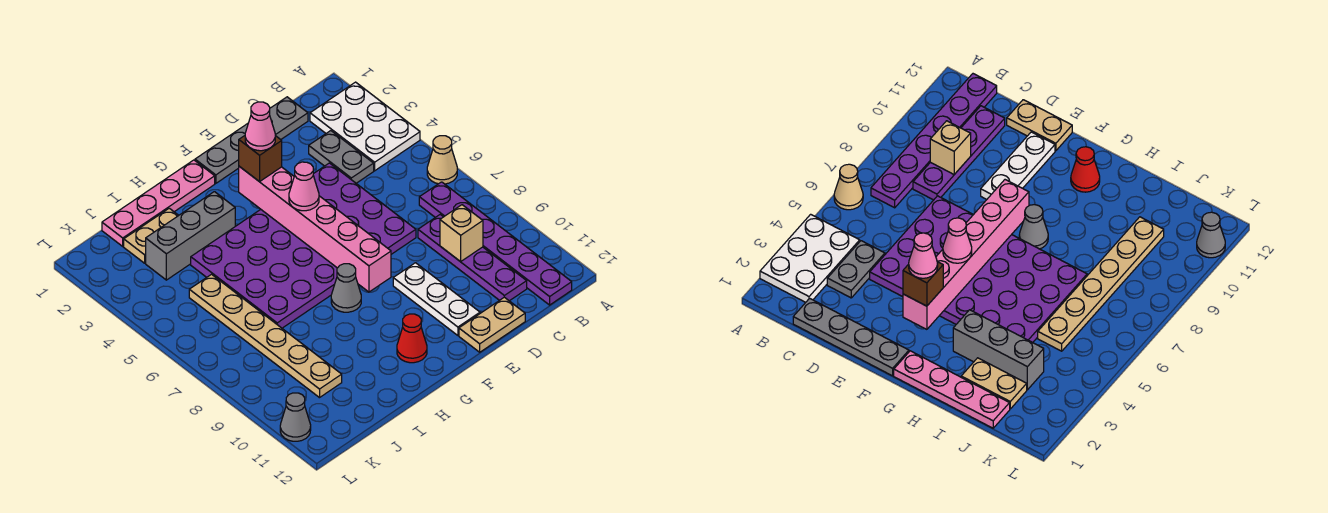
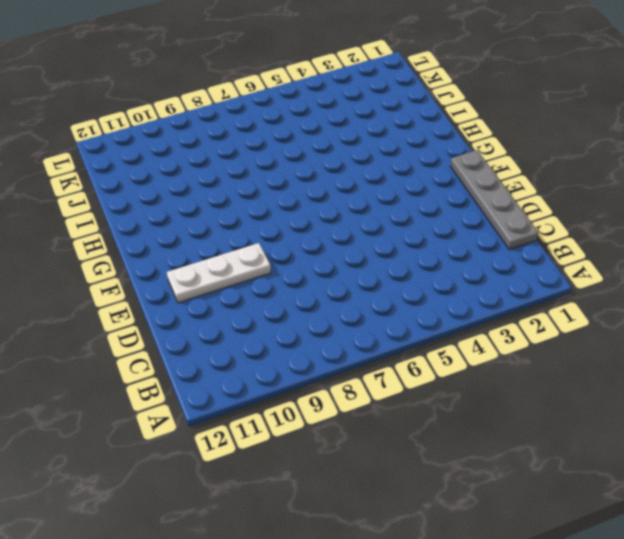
none -> white plate A2:B4 level 1
none -> tan cone A6 level 1
none -> purple plate B7:B12 level 1

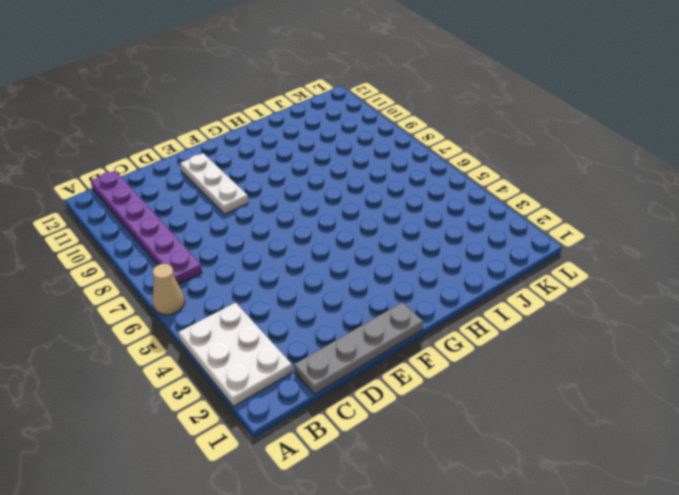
none -> grey plate C3:C4 level 1
none -> purple plate C8:C11 level 1
none -> purple plate D4:I7 level 1

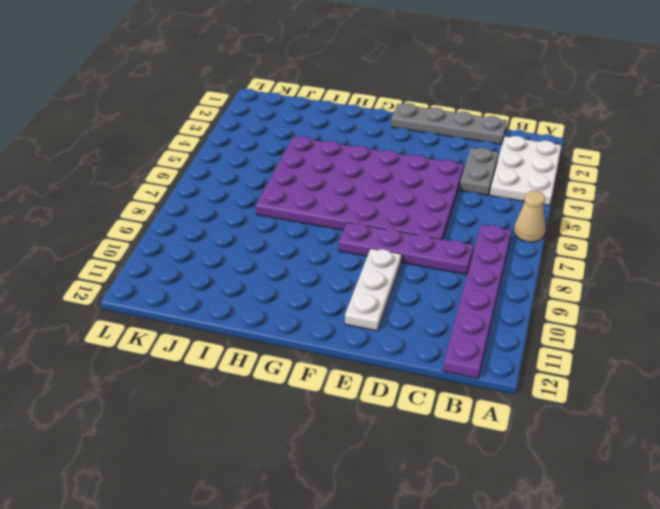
purple plate C8:F8 level 1 -> purple plate C8:C11 level 1
none -> tan plate D12:E12 level 1
none -> pink plate G1:J1 level 1
none -> grey cone G8 level 1

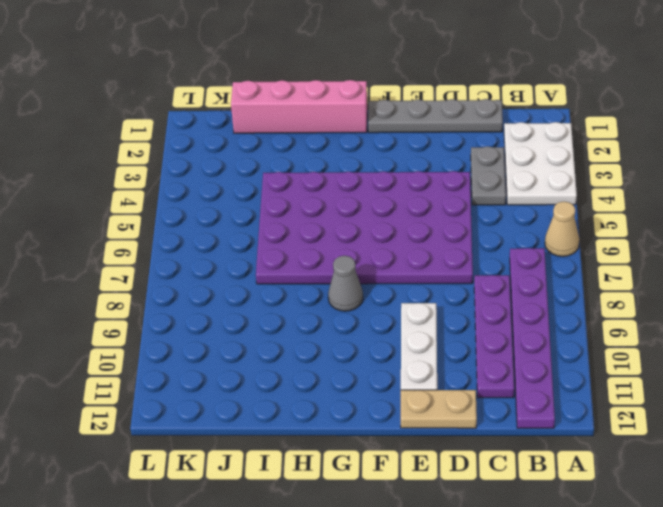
pink brick G1:J1 level 1 -> pink plate G1:J1 level 1
none -> red cone G11 level 1
none -> grey brick H3:J3 level 1
none -> tan plate I2:J2 level 1

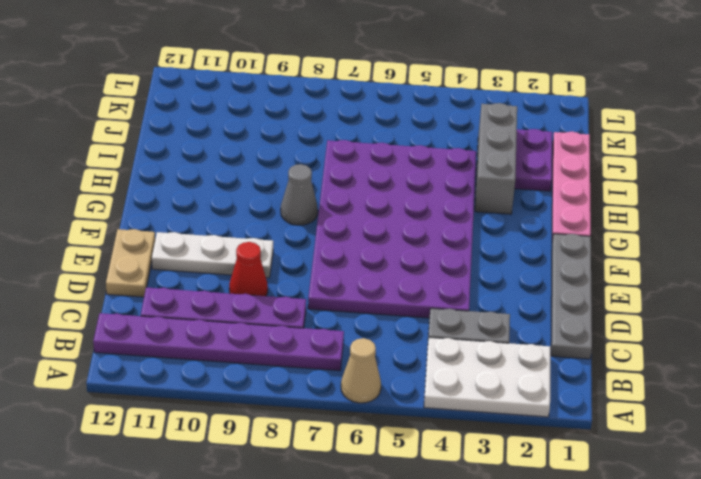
red cone D9 level 1 -> red cone G11 level 1
purple plate I2:J2 level 1 -> tan plate I2:J2 level 1
none -> tan plate J5:J10 level 1
none -> grey cone L11 level 1
none -> tan brick C9 level 2

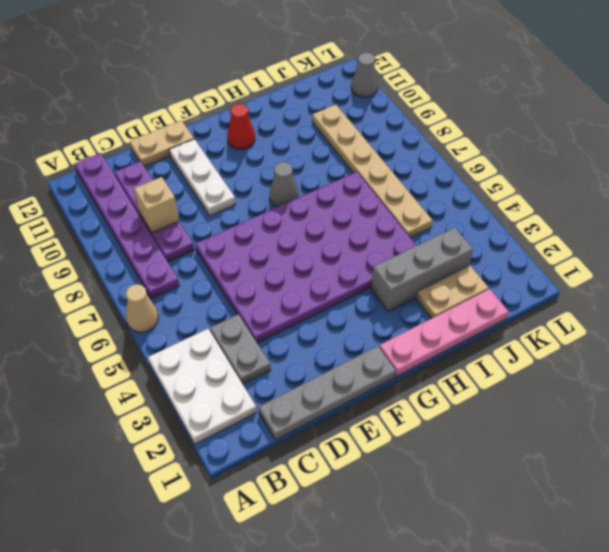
none -> pink brick F3:F8 level 2
none -> brown brick F3 level 3
none -> pink cone F5 level 3

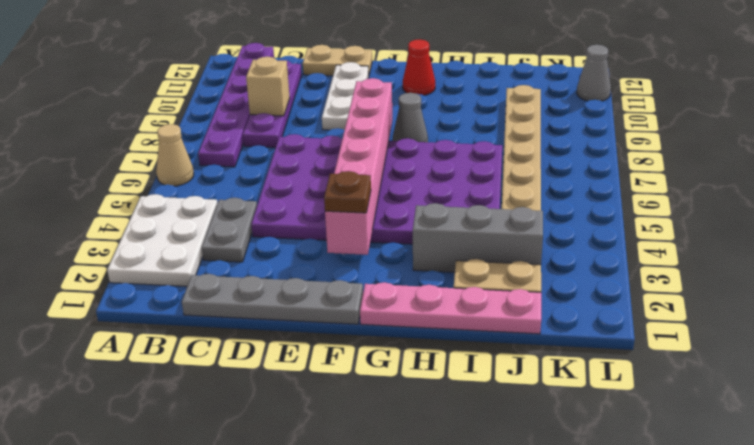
brown plate F3 level 3 -> brown brick F3 level 3
none -> pink cone F5 level 3
none -> pink cone F3 level 4

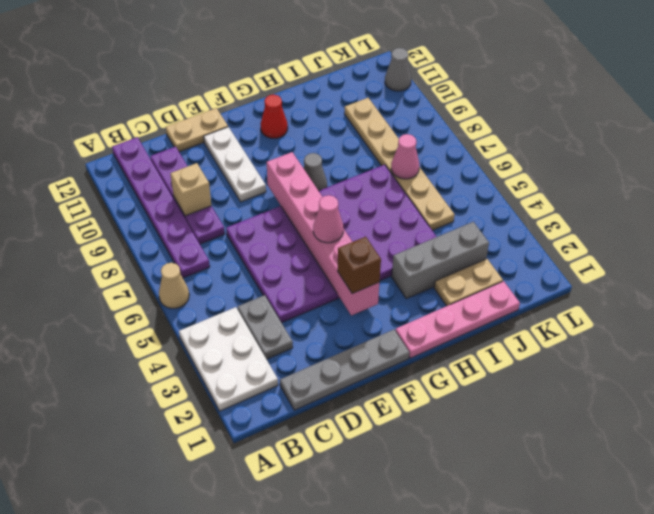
pink cone J7 level 2 -> pink cone F3 level 4

